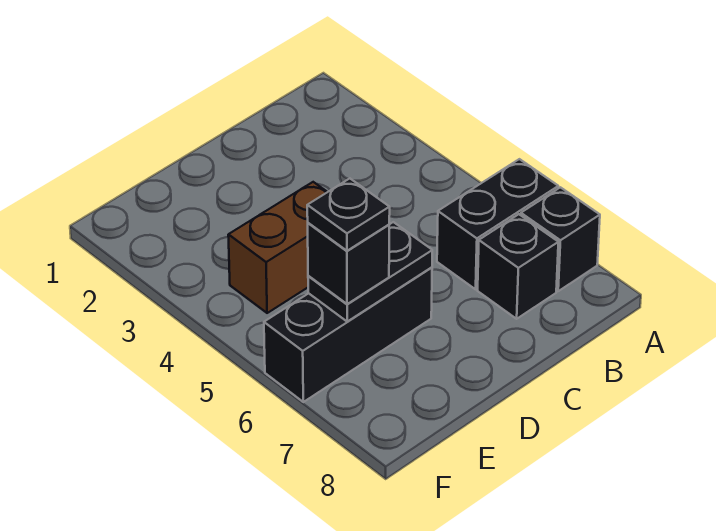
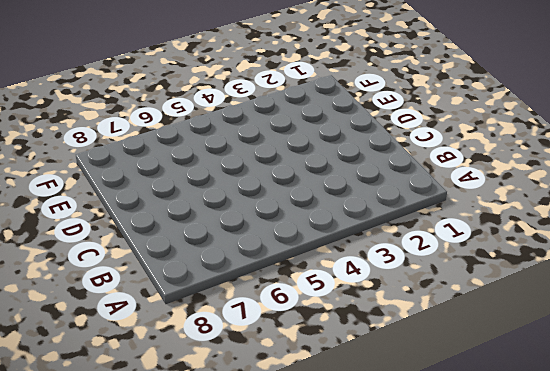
none -> black brick A6:B6 level 1
none -> black brick A7 level 1

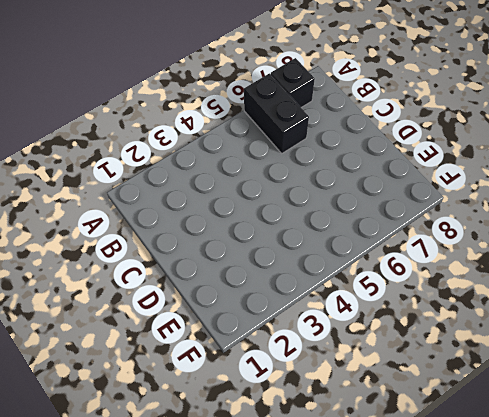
none -> black brick B7 level 1
none -> brown brick D4:E4 level 1

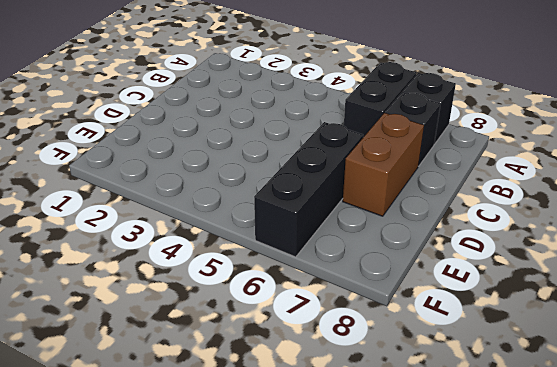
brown brick C7:D7 level 1 -> brown brick D4:E4 level 1
none -> black plate D6:E6 level 2
none -> black brick E6 level 3

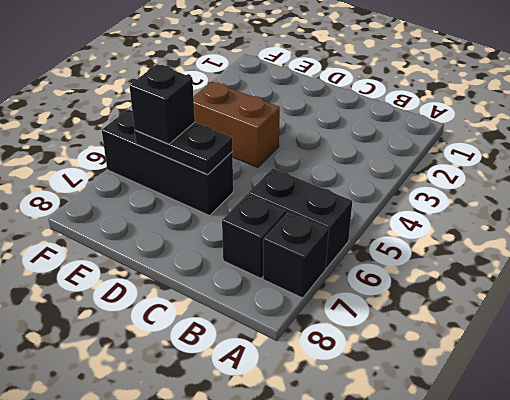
none -> black plate E6 level 4

